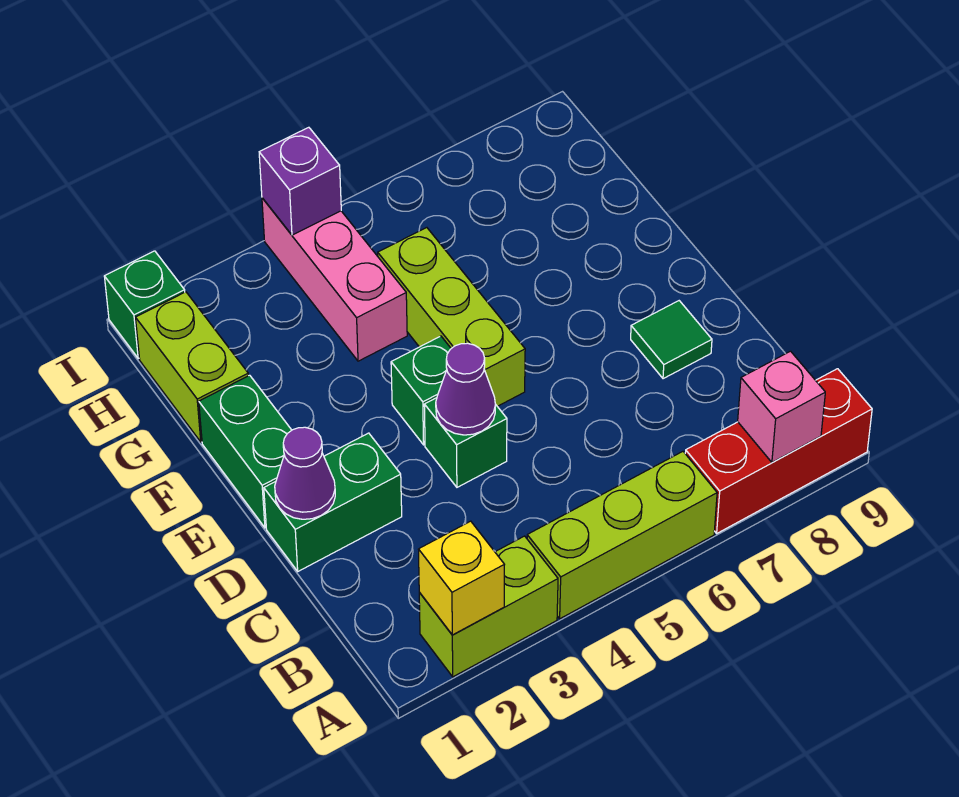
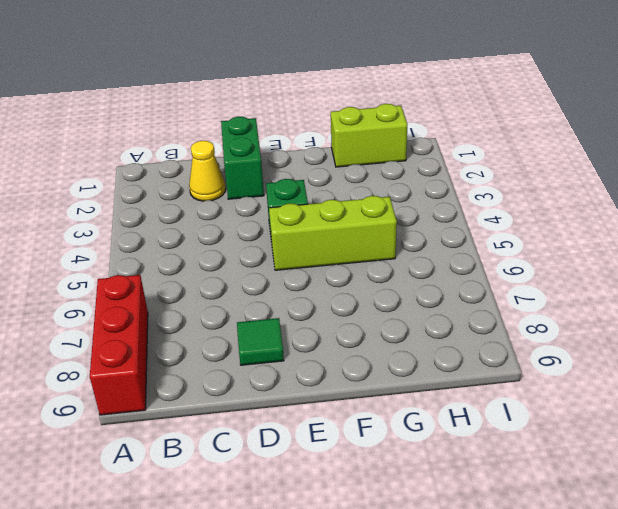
yellow cone C2 level 1 -> none
none -> lime brick A2:A3 level 1
none -> lime brick A4:A6 level 1
none -> green brick D4 level 1

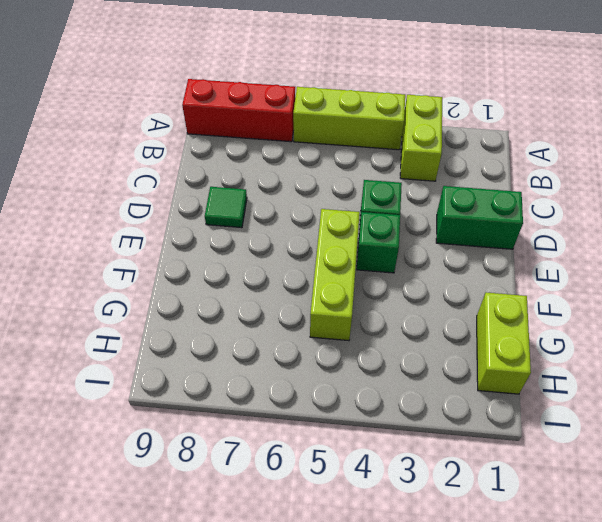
lime brick A3:B3 level 1 -> lime brick A2:A3 level 1
none -> green brick E1:F1 level 1
none -> pink brick G4:I4 level 1
none -> green brick I1 level 1

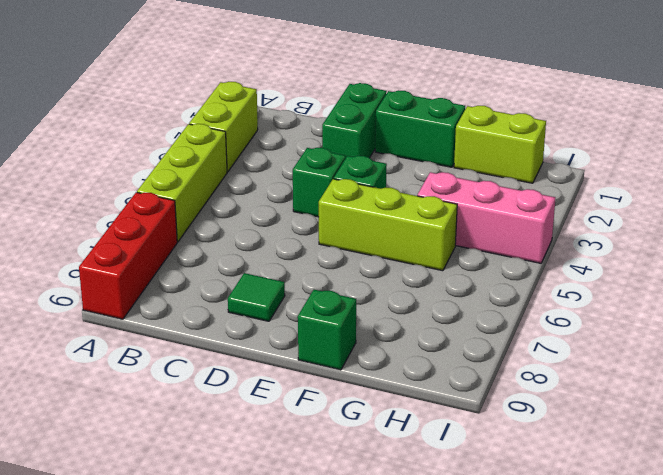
green brick F9 level 1 -> green brick I1 level 1
none -> yellow brick A2 level 2
none -> pink brick A8 level 2
none -> purple cone D1 level 2

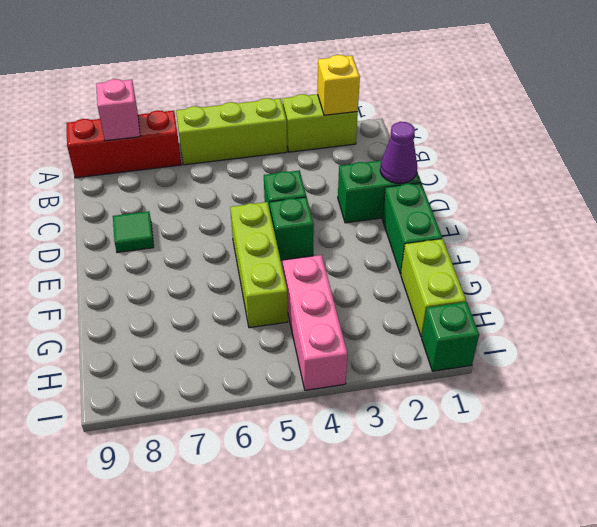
none -> purple cone D4 level 2
none -> purple brick I4 level 2

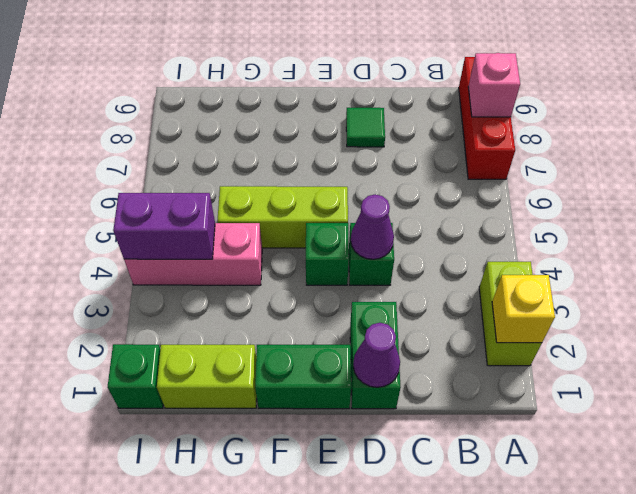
purple brick H4:I4 level 2 -> purple brick I4 level 2
none -> lime brick A4:A6 level 1

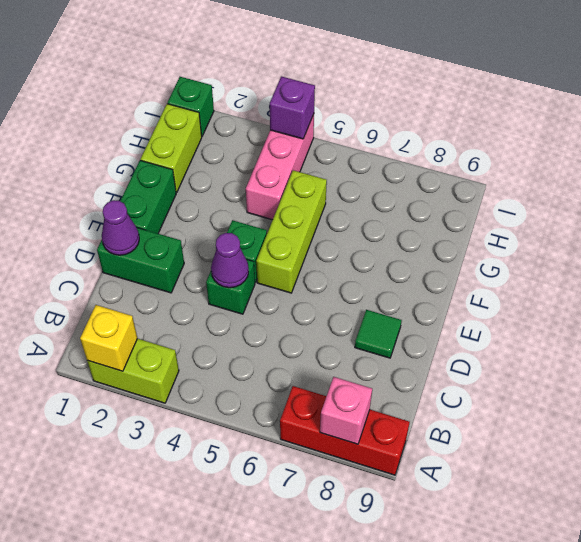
none -> lime brick A4:A6 level 1

